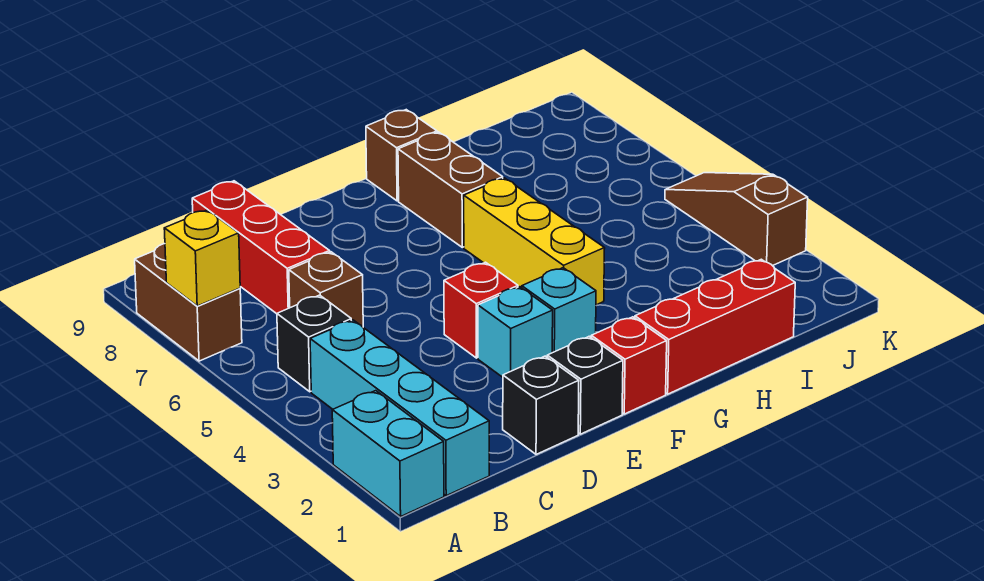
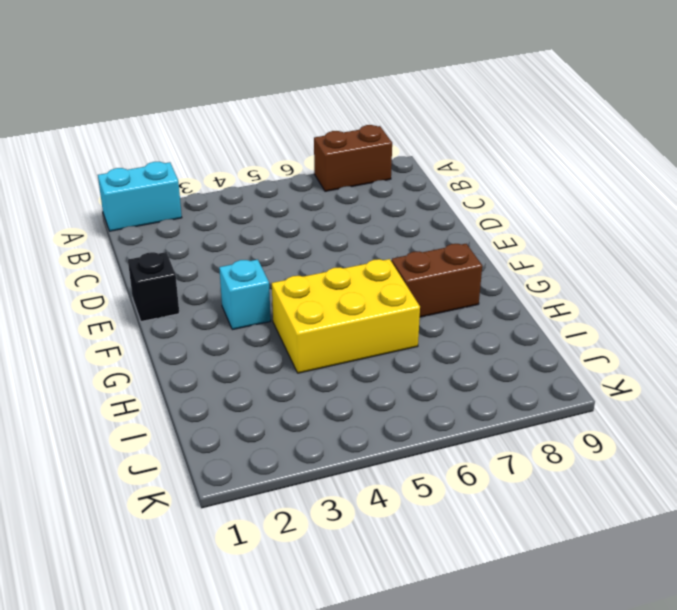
yellow brick G4:H6 level 1 -> yellow brick G4:G6 level 1
none -> cyan brick B1:B4 level 1
none -> black brick B5 level 1
none -> brown brick C6 level 1

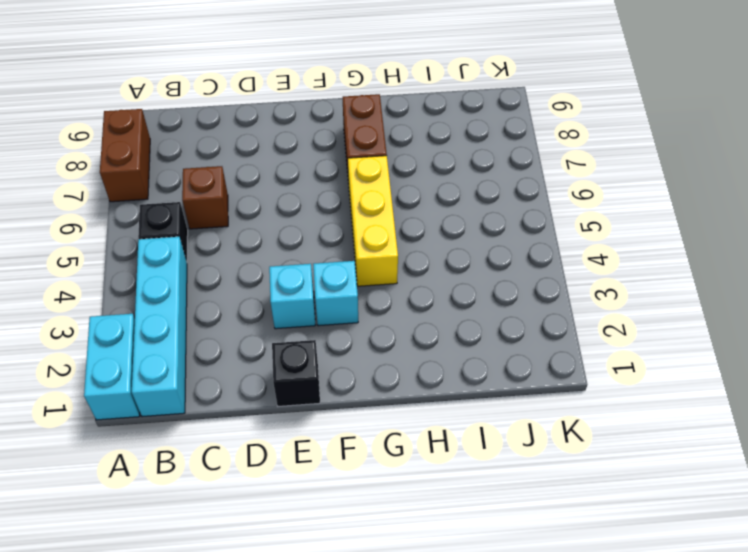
none -> red brick C7:C9 level 1
none -> black brick D1 level 1
none -> red brick E4 level 1

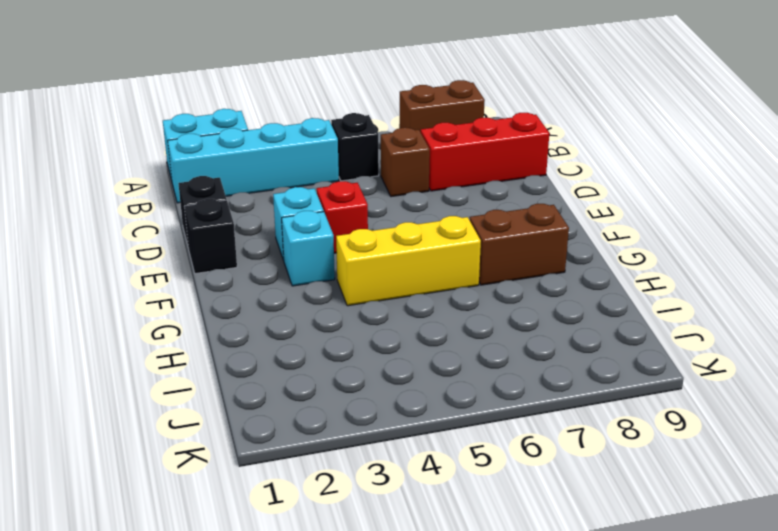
none -> red brick F1 level 1
none -> red brick G1:I1 level 1
none -> brown brick G9 level 1

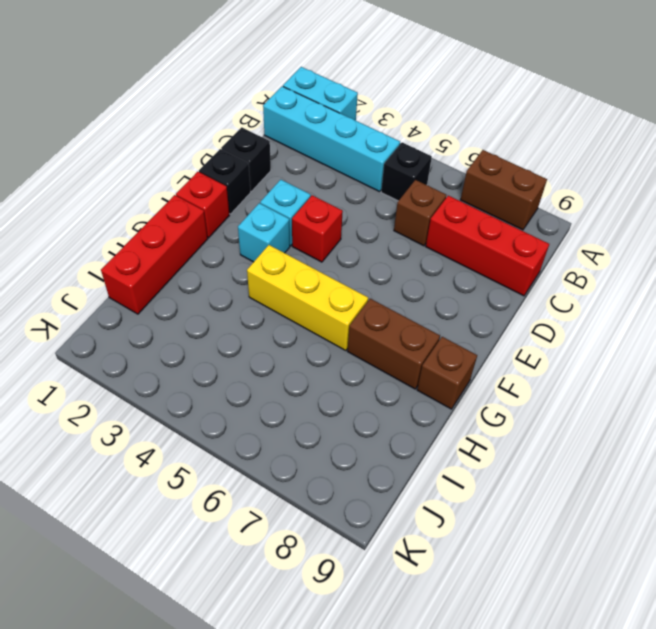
none -> brown slope K3:K5 level 1 top 3
none -> yellow brick A7 level 2

